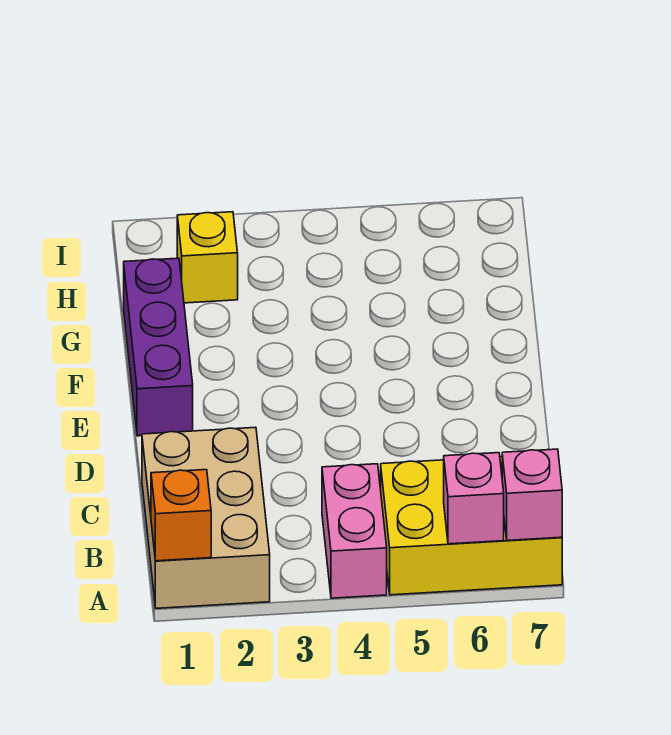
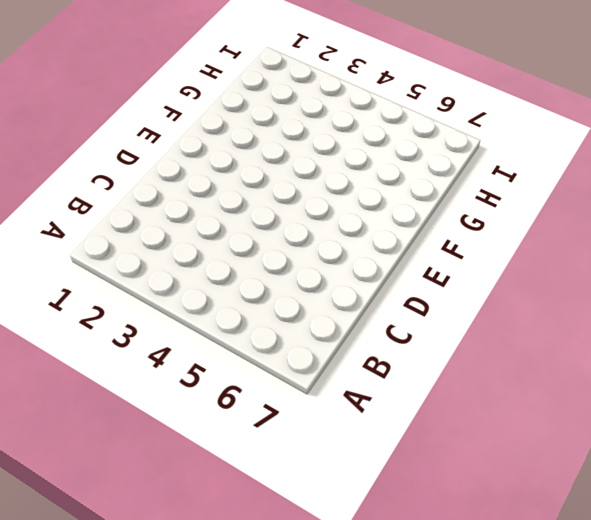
none -> tan brick A1:C2 level 1
none -> pink brick A4:B4 level 1

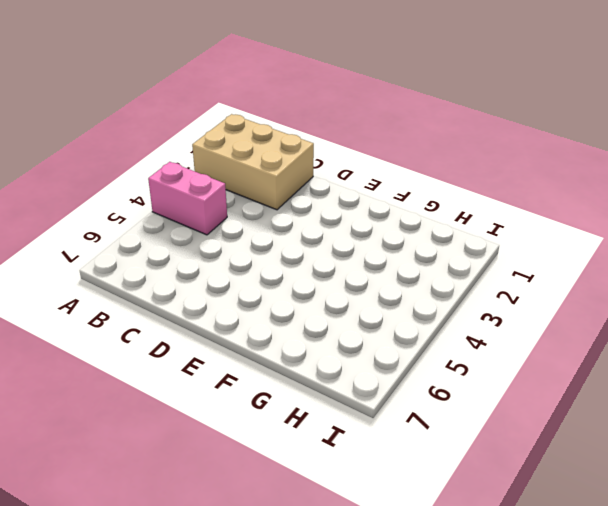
none -> yellow brick A5:B7 level 1
none -> purple brick E1:G1 level 1

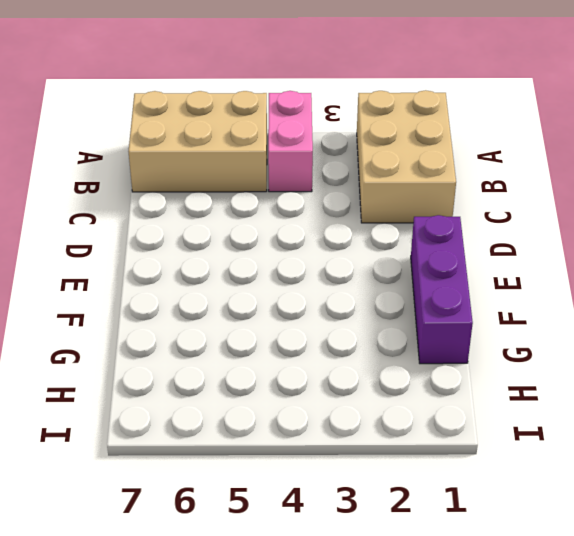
tan brick A5:B7 level 1 -> yellow brick A5:B7 level 1
none -> yellow brick H2 level 1
none -> orange brick A1 level 2

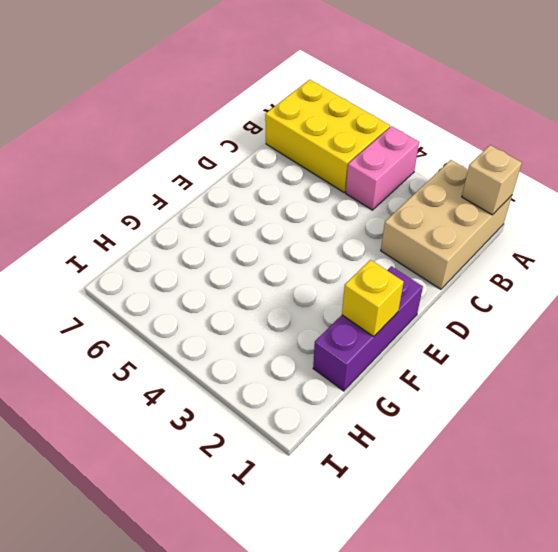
tan brick A1 level 2 -> orange brick A1 level 2
yellow brick F1 level 2 -> yellow brick H2 level 1
none -> pink brick A6 level 2
none -> pink brick A7 level 2

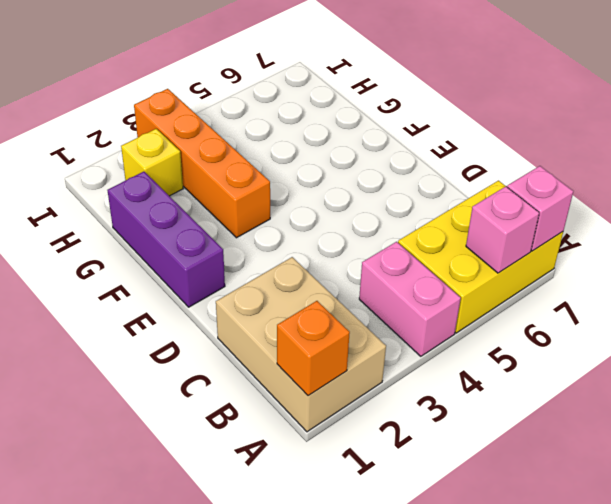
orange brick F3:I3 level 1 -> none

